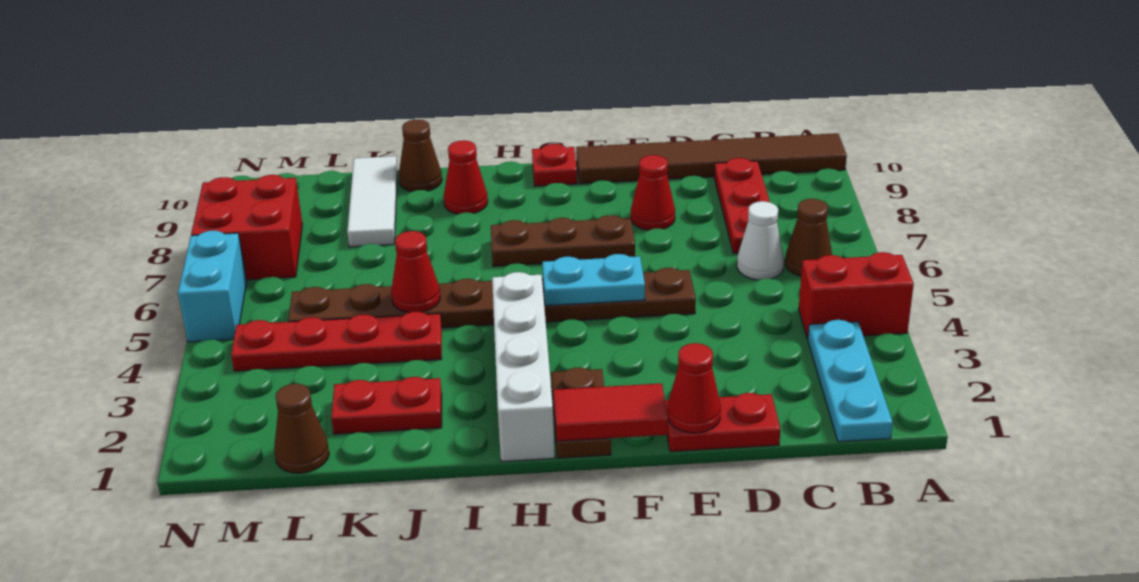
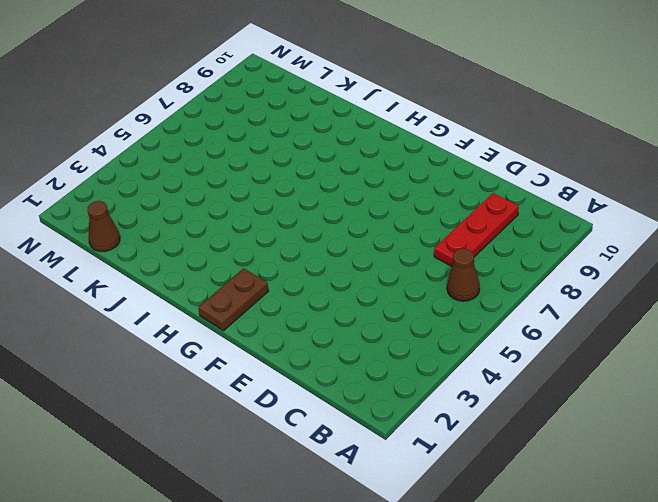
none -> red brick A4:B4 level 1
none -> brown tile A10:F10 level 1
none -> cyan plate B1:B3 level 1

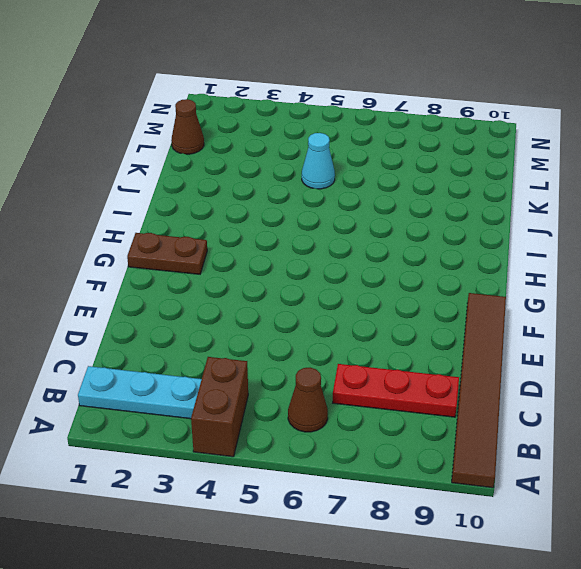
brown brick A4:B4 level 1 -> red brick A4:B4 level 1
cyan cone K5 level 1 -> brown plate E5:L5 level 1
none -> white cone C6 level 1
none -> red plate D1:E1 level 1
none -> red cone E8 level 1

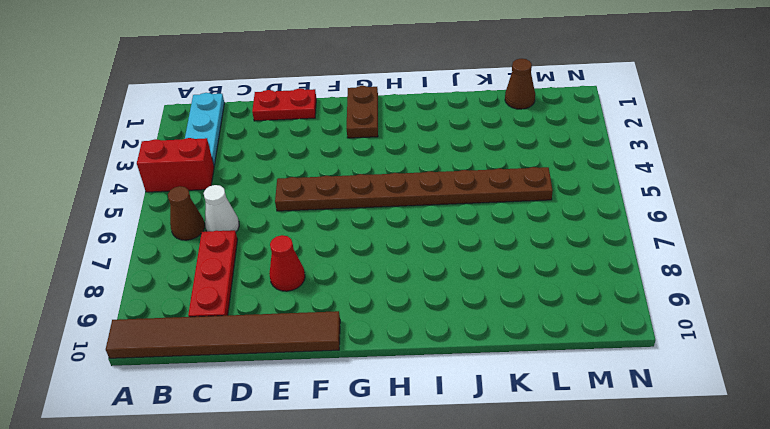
none -> brown plate F7:H7 level 1
none -> red plate G10 level 1
none -> white brick H1:H4 level 1

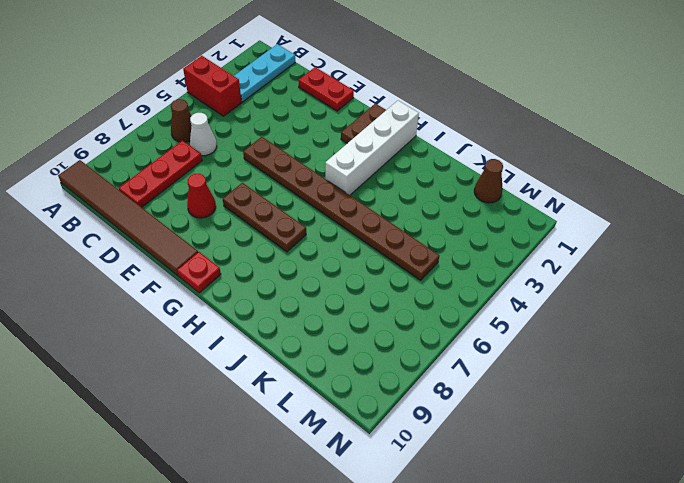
none -> red cone I9 level 1
none -> red plate J2:K2 level 1
none -> red plate J4:M4 level 1

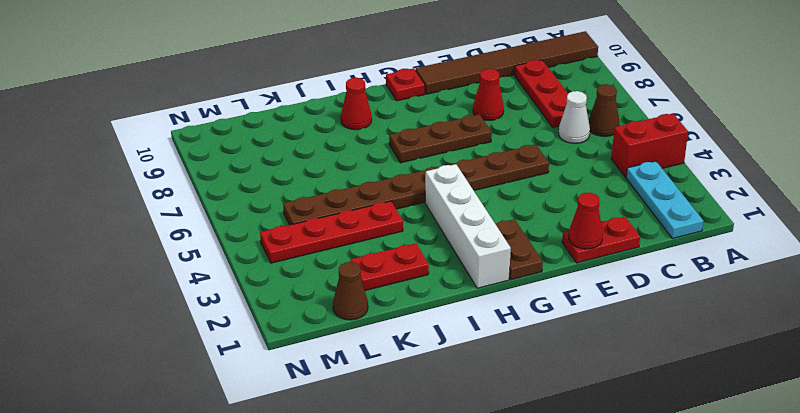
none -> brown cone J10 level 1
none -> white tile K8:K10 level 1
none -> red brick M7:N8 level 1

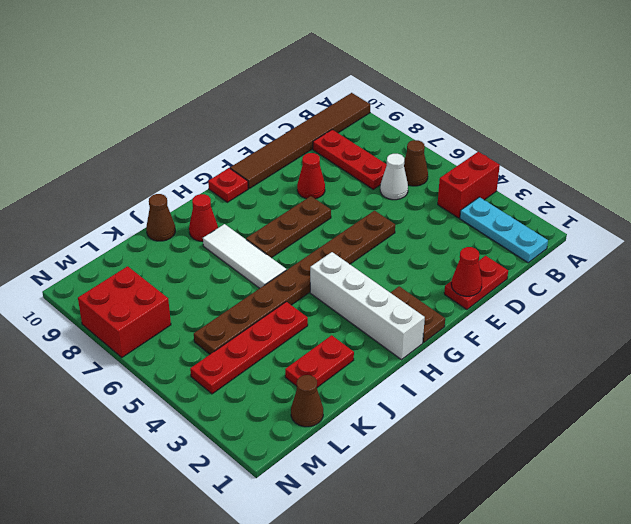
white tile I6:I8 level 1 -> white tile K8:K10 level 1
none -> cyan brick N5:N6 level 1
none -> red tile F1:G1 level 2
none -> cyan plate F5:G5 level 2

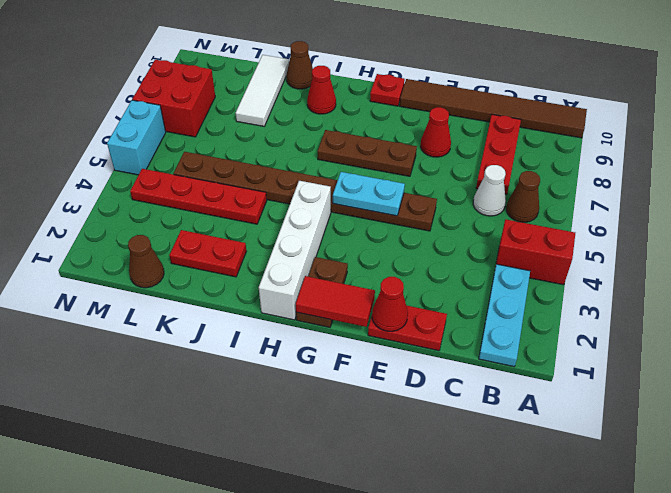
none -> red cone J5 level 2

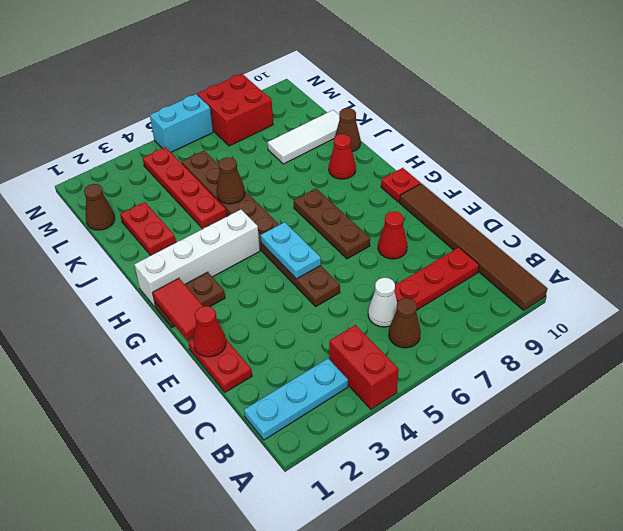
brown cone J5 level 2 -> red cone J5 level 2

